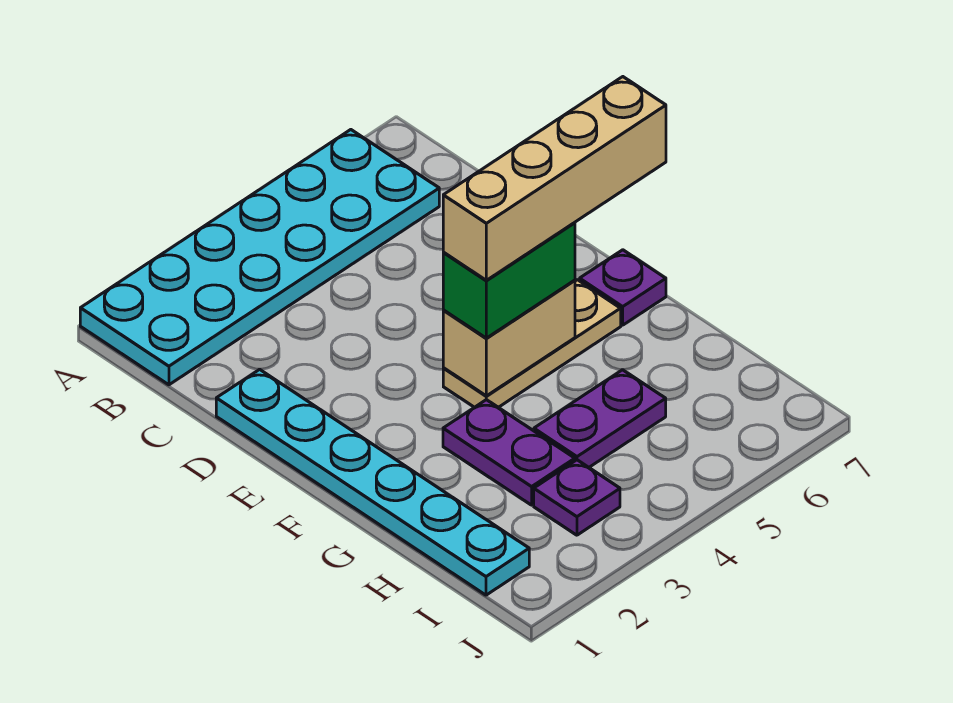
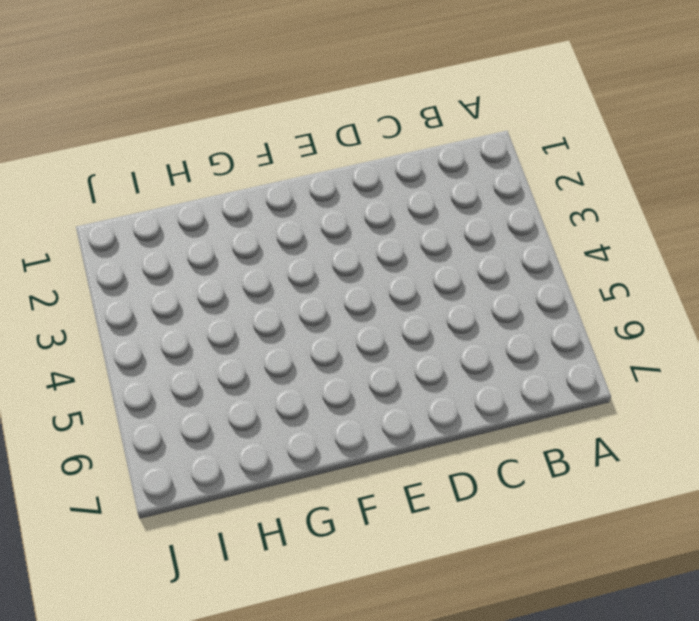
none -> cyan plate A1:B6 level 1
none -> cyan plate D1:I1 level 1

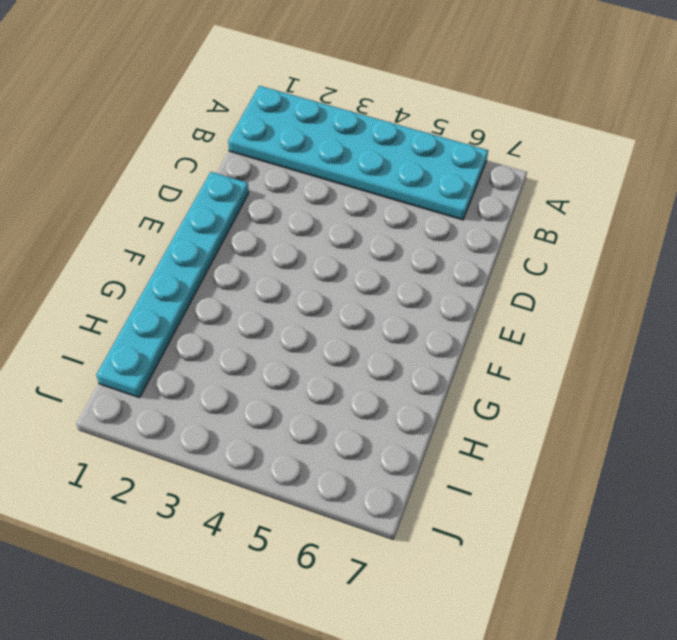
none -> tan plate F4:F6 level 1
none -> purple plate F7 level 1

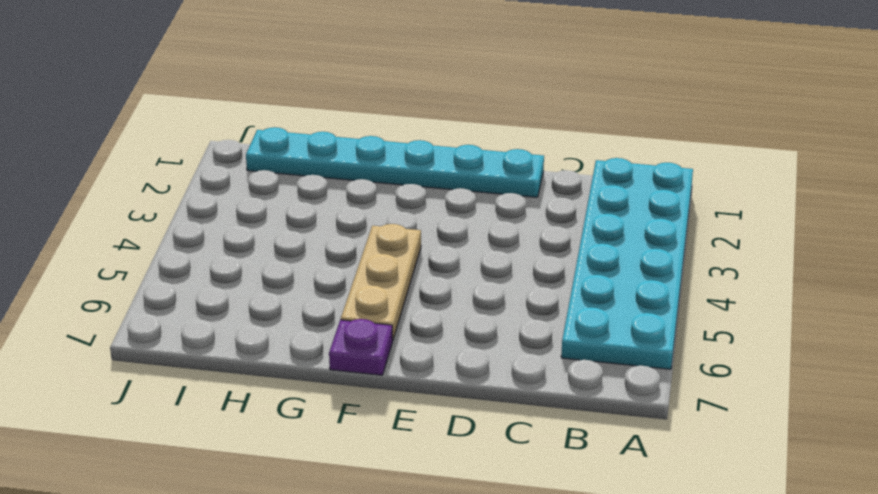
none -> purple plate G3:H3 level 1
none -> purple plate H4:H5 level 1

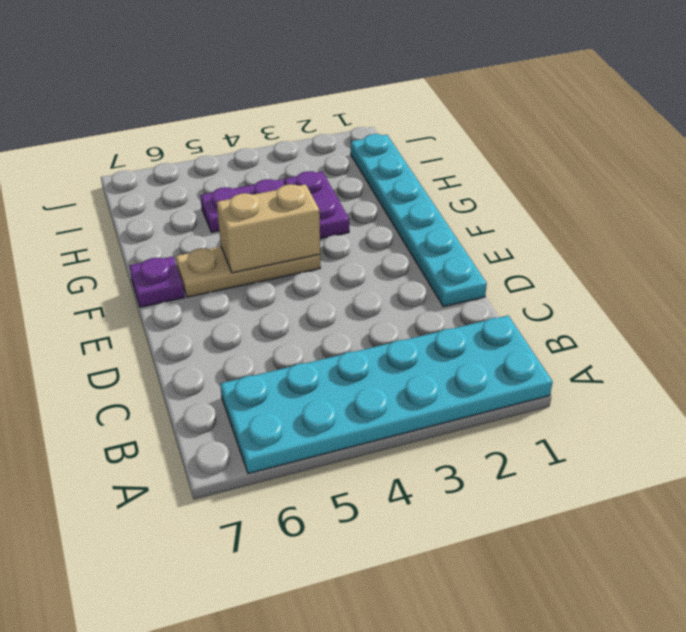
none -> purple plate I3 level 1
none -> green brick F4:F5 level 3

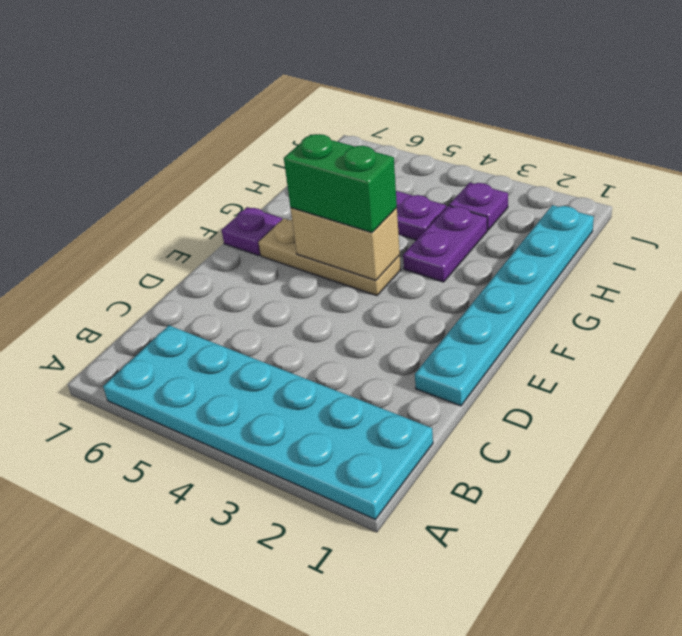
none -> tan brick F4:F7 level 4

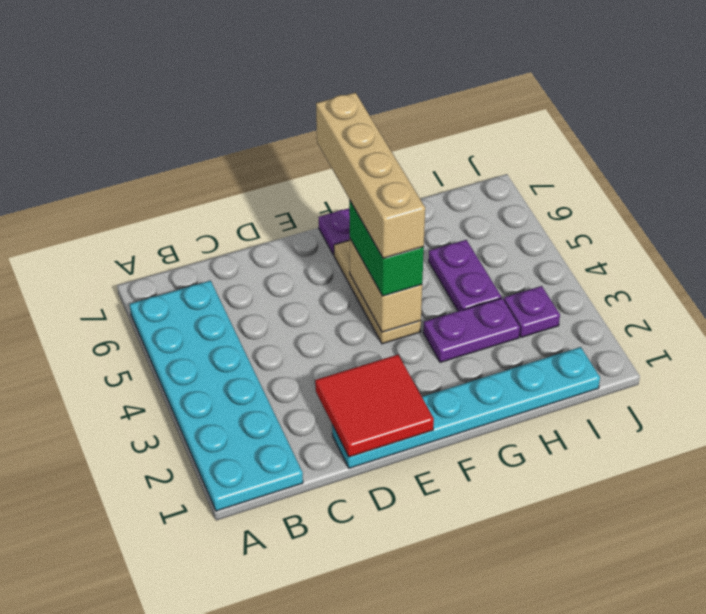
red tile D1:E2 level 2 -> none

